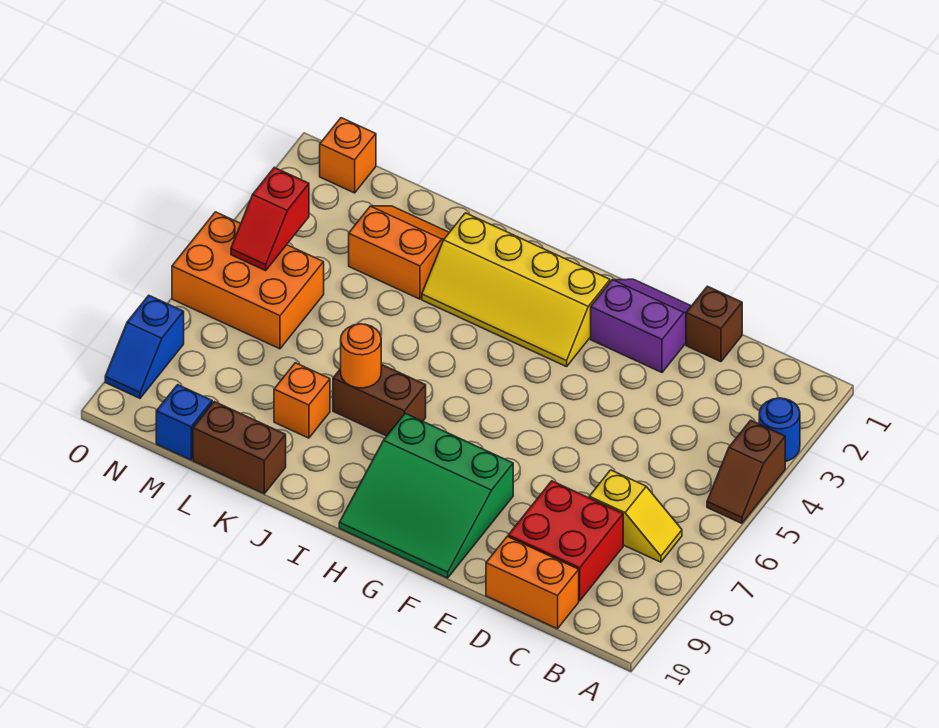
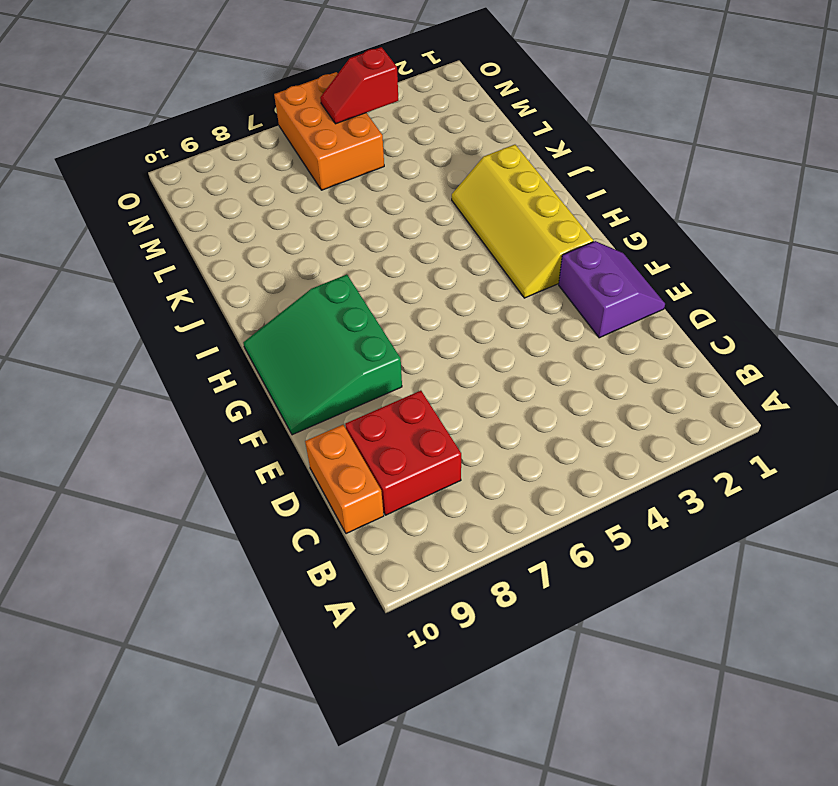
none -> blue round brick A3 level 1
none -> brown slope A4:A5 level 1 top 4
none -> yellow slope B7:C7 level 1 top C

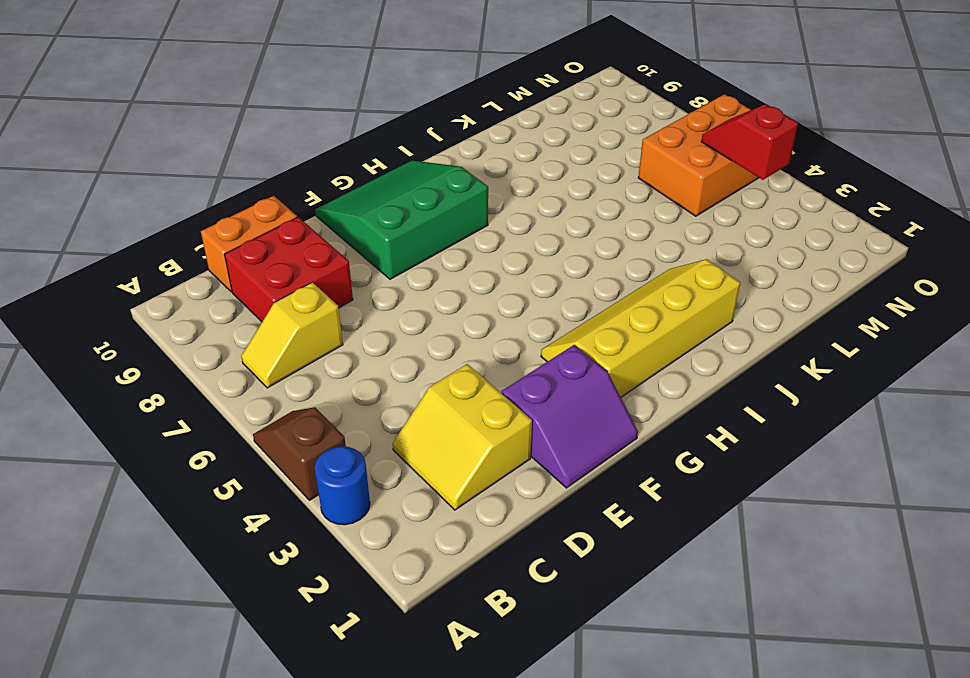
yellow slope C2:D3 level 1 top D -> none
none -> brown brick D1 level 1
none -> brown brick I7:J7 level 1
none -> orange slope K2:L3 level 1 top 3

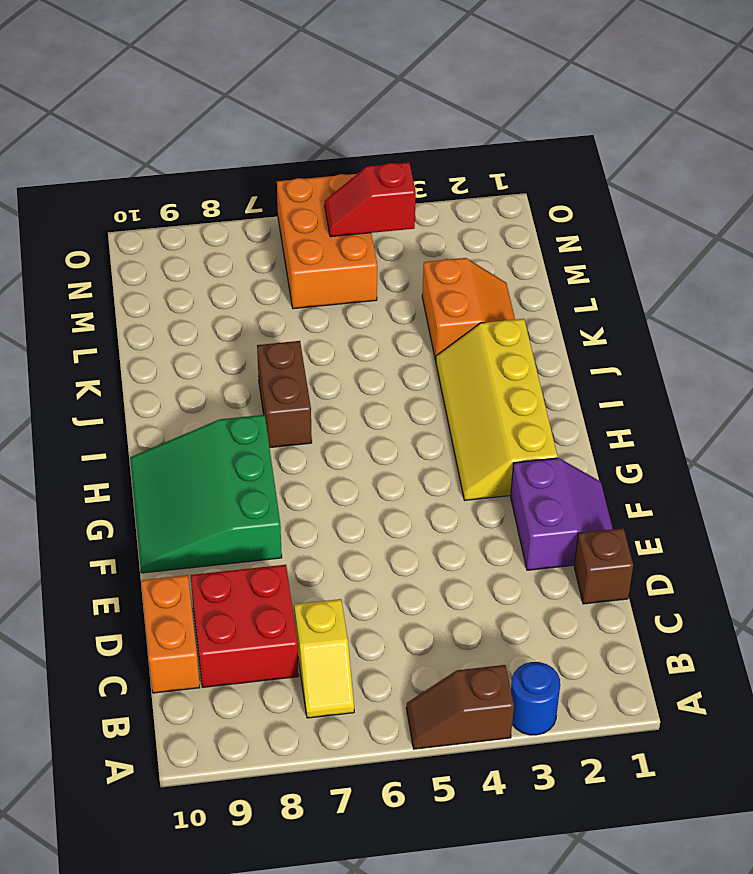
none -> orange brick K8 level 1
none -> brown brick K10:L10 level 1
none -> blue brick M10 level 1

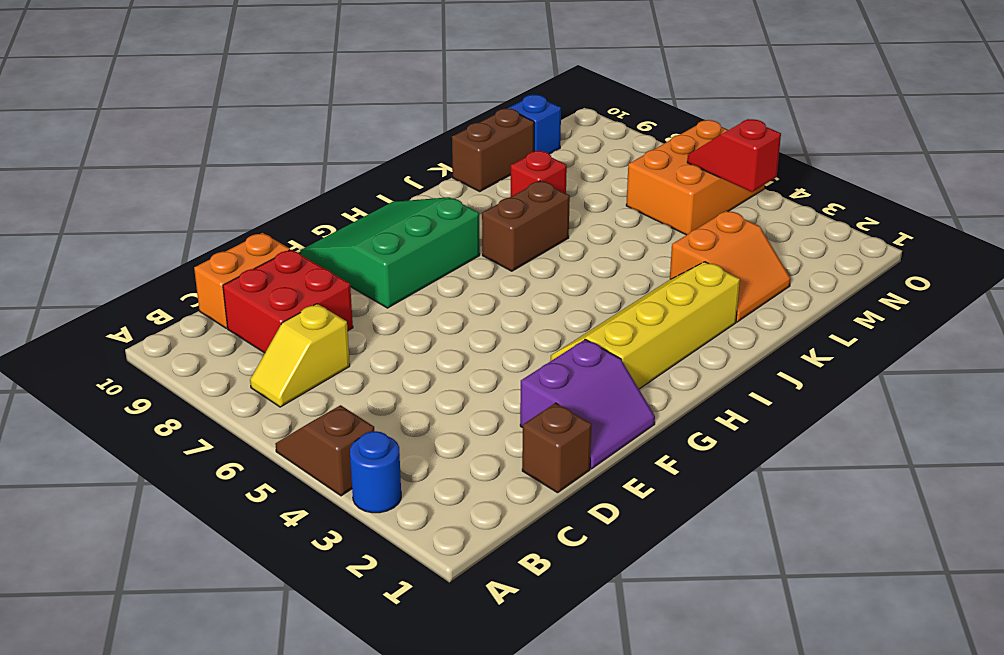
red brick K8 level 1 -> orange brick K8 level 1
none -> orange brick N1 level 1
none -> blue slope O8:O9 level 1 top 8
none -> orange round brick J7 level 2

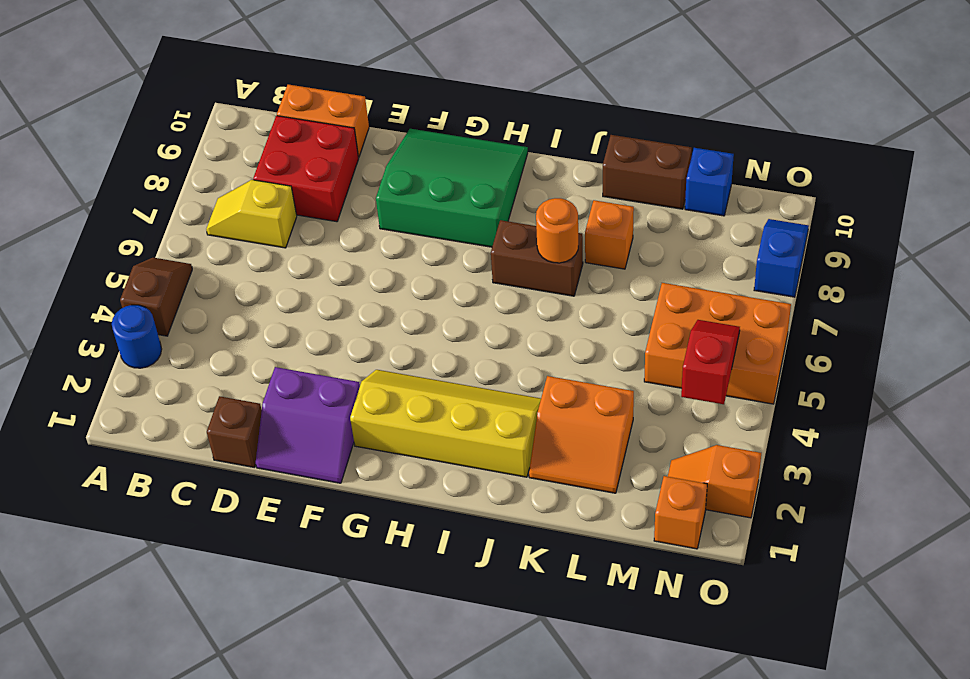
orange slope N2:O2 level 1 top O -> none

